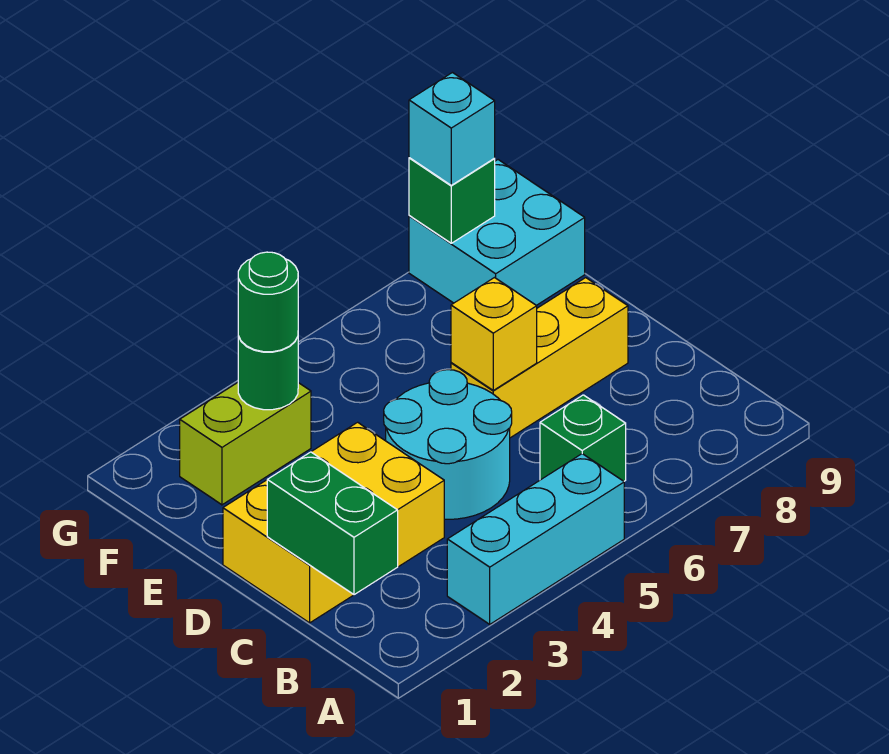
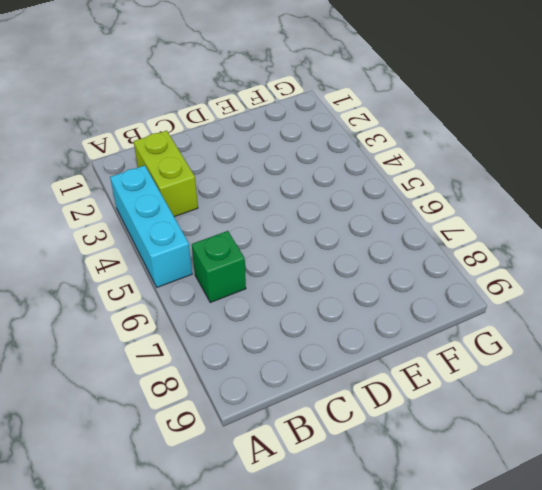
lime brick B2:B3 level 1 -> lime brick F2:F3 level 1
none -> yellow brick C1:D3 level 1
none -> cyan round brick C4:D5 level 1
none -> yellow brick D6:D8 level 1

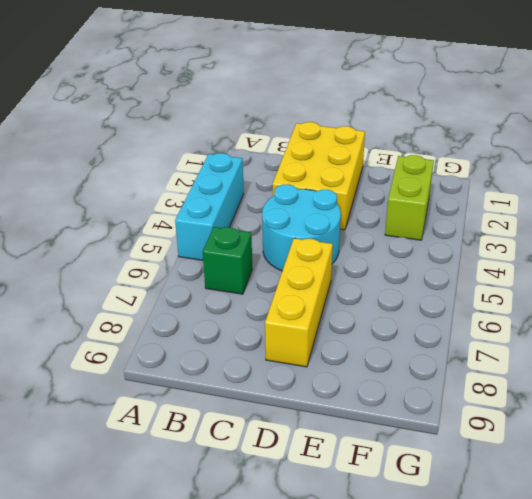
none -> cyan brick F8:G9 level 1
none -> green brick B1:C1 level 2
none -> yellow brick D6 level 2

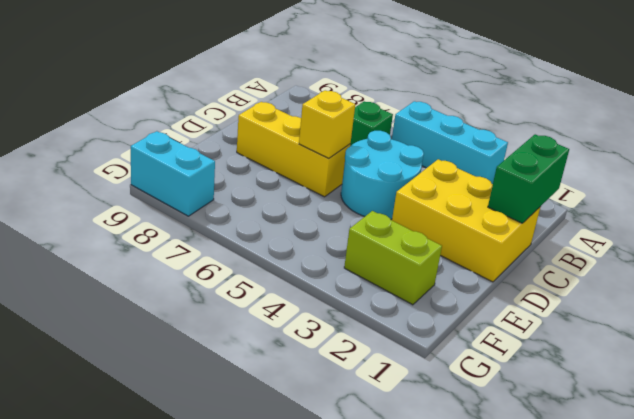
cyan brick G8:G9 level 1 -> cyan brick F8:G9 level 1
none -> green round brick F3 level 2
none -> green brick G8 level 2
none -> green round brick F3 level 3

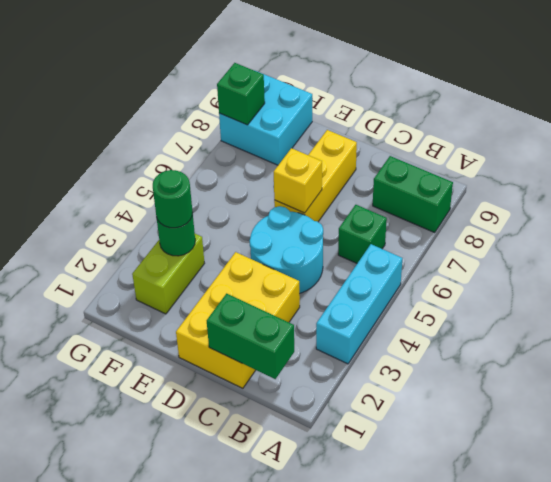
green brick A8:B8 level 1 -> none
none -> cyan brick G8 level 3

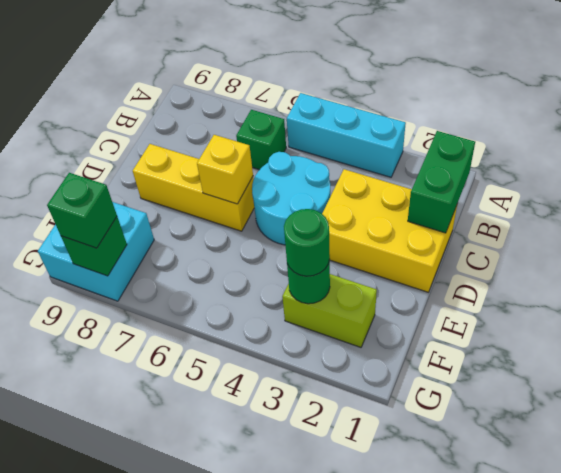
green brick G8 level 3 -> cyan brick G8 level 3

